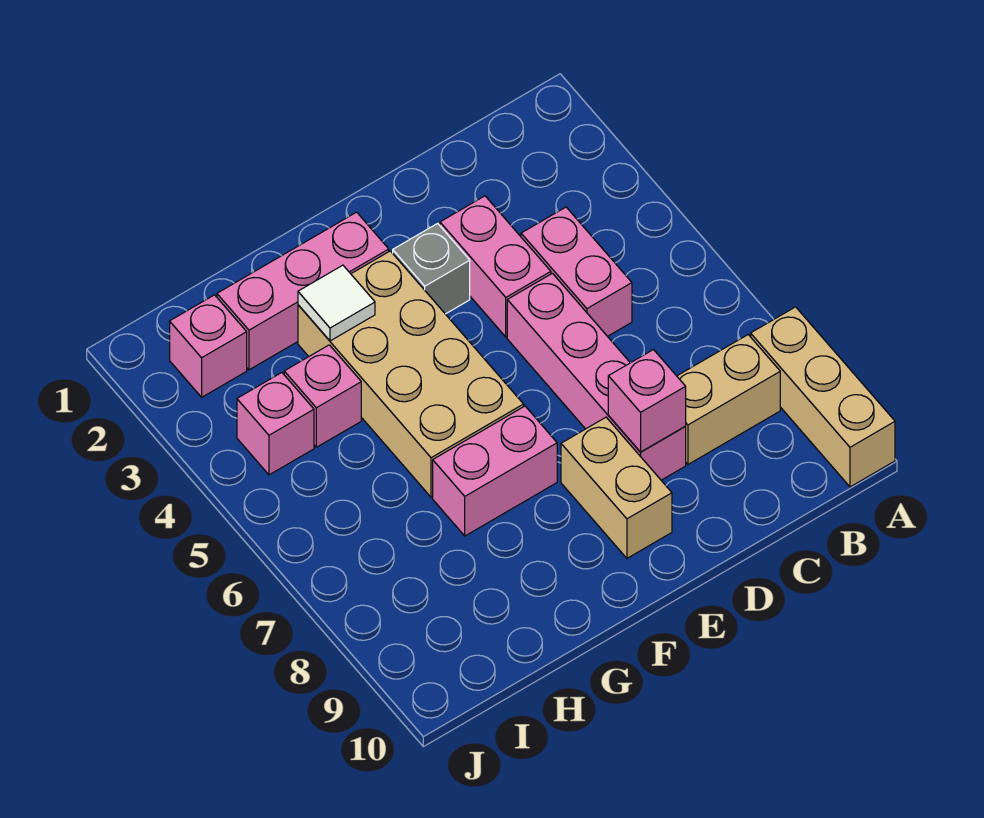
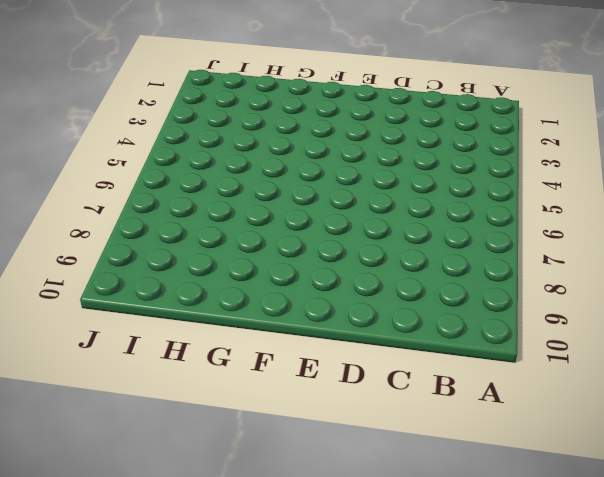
none -> tan brick A8:A10 level 1
none -> tan brick B8:C8 level 1
none -> pink brick C4:C5 level 1

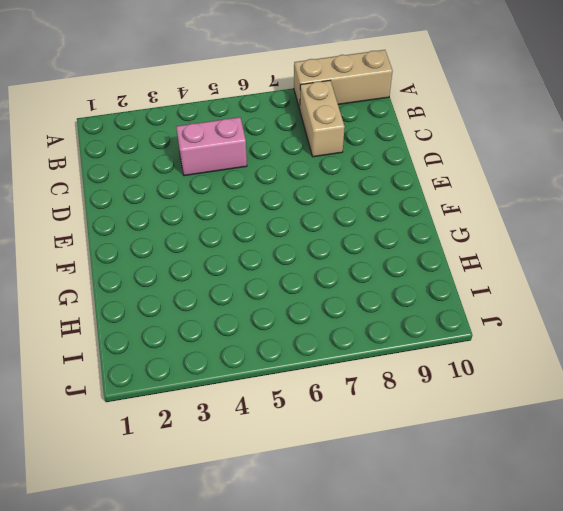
none -> pink brick D3:D4 level 1
none -> pink brick D5:D8 level 1
none -> grey brick E3 level 1

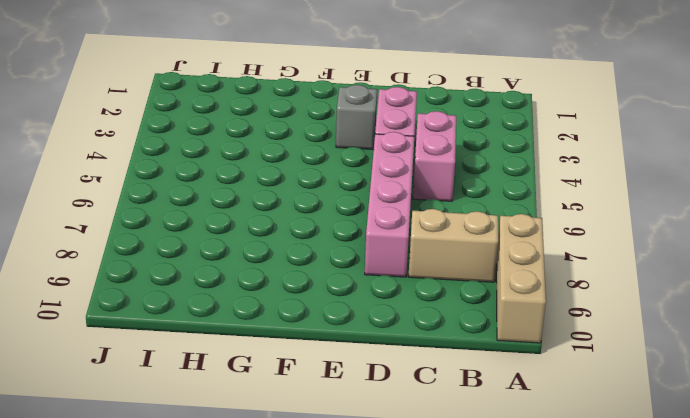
none -> tan brick E8:E9 level 1
none -> pink brick F2:H2 level 1
none -> tan brick F3:G6 level 1

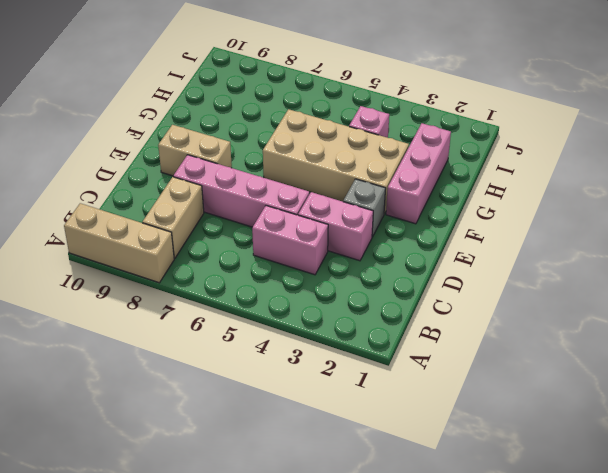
none -> pink brick F7:G7 level 1
none -> pink brick I2 level 1
none -> pink brick I4 level 1

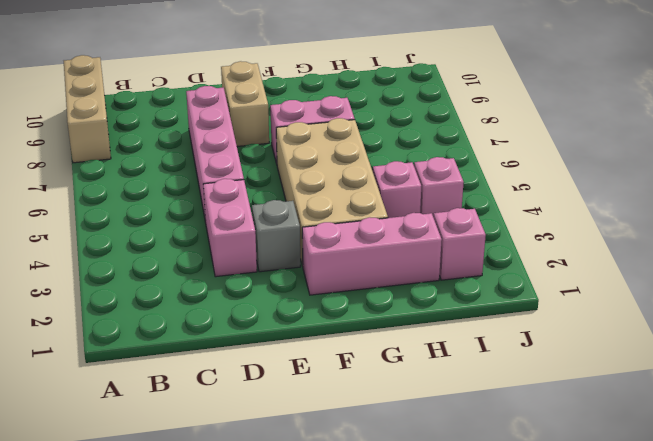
none -> tan brick B8:C8 level 1
none -> pink brick C4:C5 level 1
none -> pink brick D8 level 2

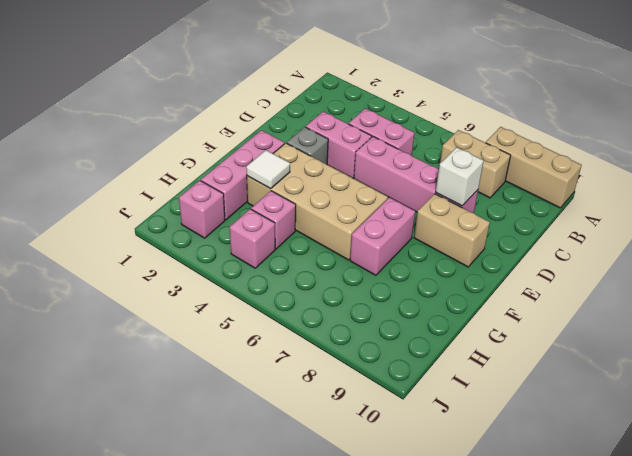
tan brick B7:B8 level 1 -> tan brick B8:C8 level 1
white brick D8 level 2 -> pink brick D8 level 2

